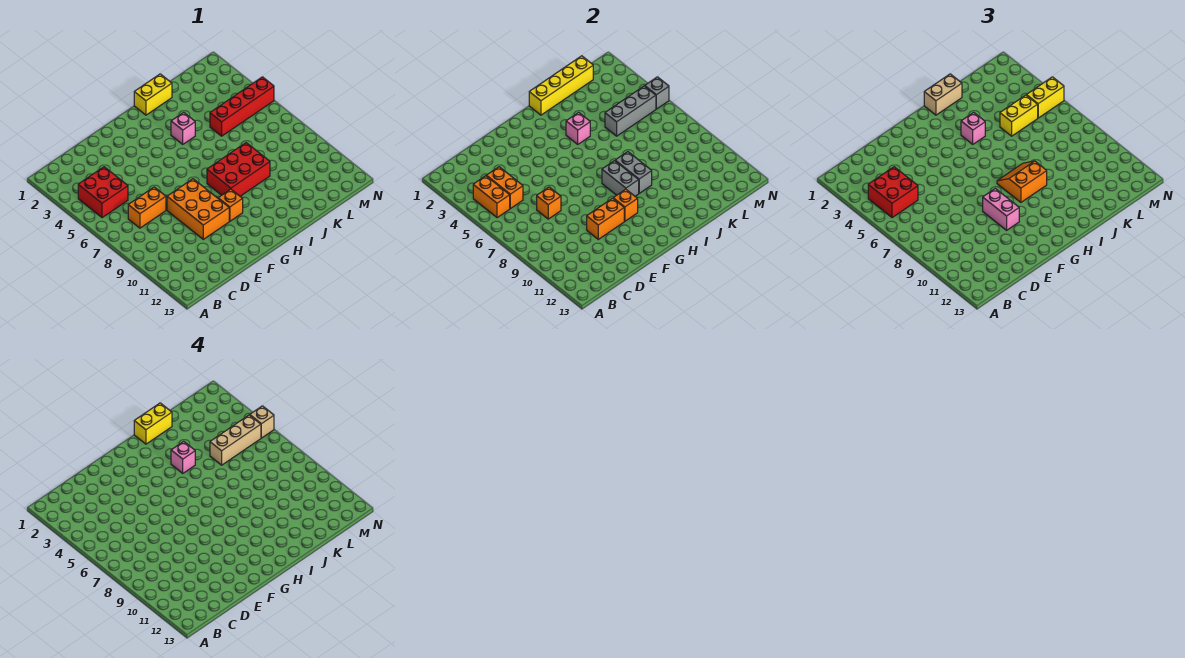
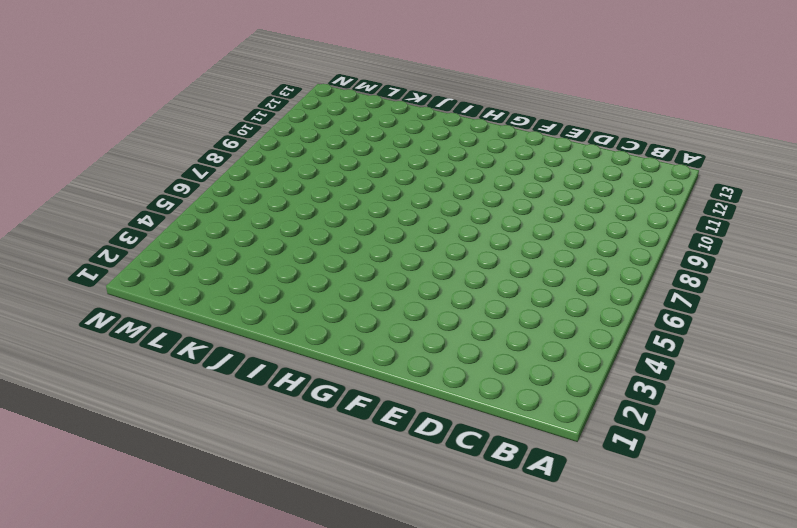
none -> red brick B4:C5 level 1
none -> orange brick C7:D7 level 1
none -> orange brick E8:F10 level 1
none -> orange brick G10 level 1

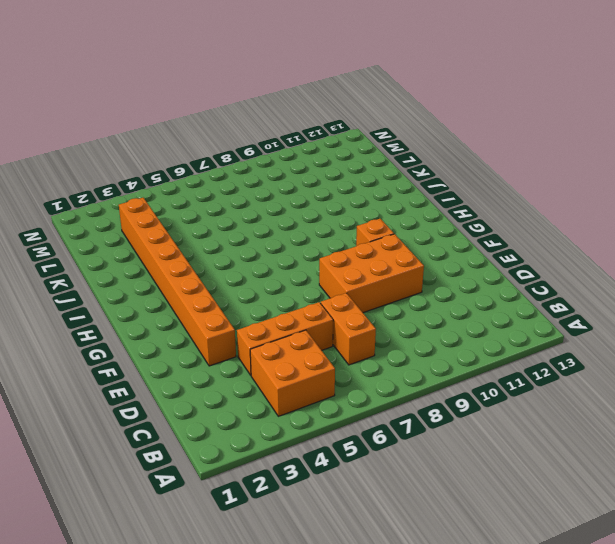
orange brick B4:C5 level 1 -> red brick B4:C5 level 1
orange brick D4:D6 level 1 -> none
orange brick E3:L3 level 1 -> none
none -> red brick H8:J9 level 1
none -> yellow brick I1:J1 level 1
none -> pink brick I4 level 1
none -> red brick K5:N5 level 1

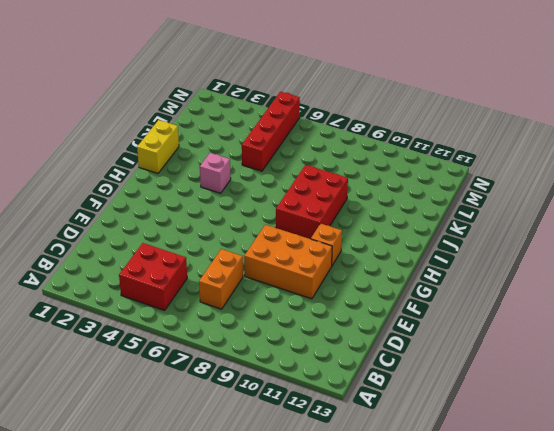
none -> orange brick B4:B5 level 2
none -> orange brick C4:C5 level 2
none -> orange brick D7 level 2
none -> orange brick E10:F10 level 2

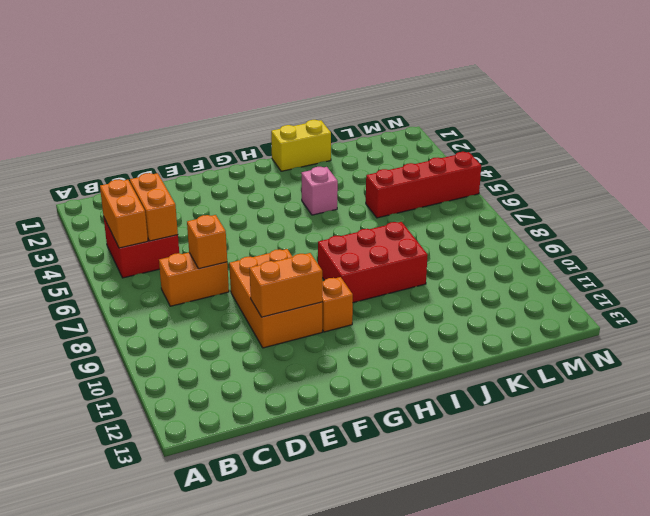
none -> orange brick G10 level 2
none -> grey brick H8:H9 level 2
none -> yellow brick I1:L1 level 2
none -> pink brick I4 level 2

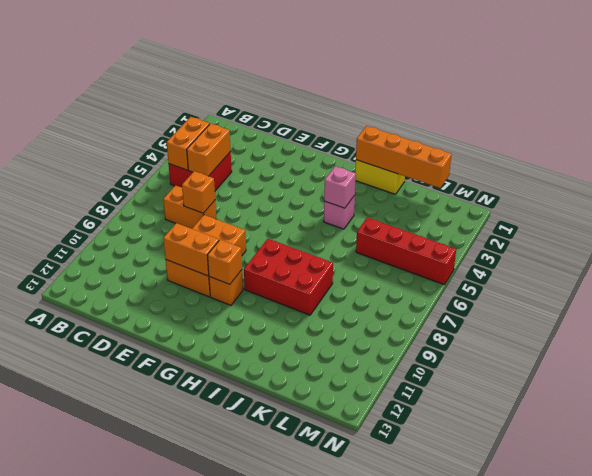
orange brick I1:L1 level 2 -> yellow brick I1:L1 level 2
none -> grey brick H8:H9 level 2
none -> grey brick I8:I9 level 2
none -> grey brick K5:M5 level 2
none -> grey brick N5 level 2

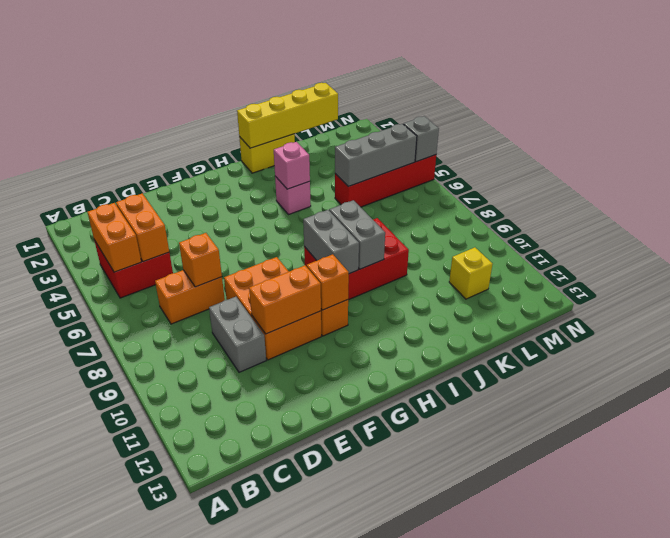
grey brick D9:D10 level 1 -> none
yellow brick L11 level 1 -> none
none -> red brick B4:C5 level 3
none -> pink brick F9:F10 level 3
none -> orange slope H8:I9 level 3 top 9
none -> tan brick I1:J1 level 3

